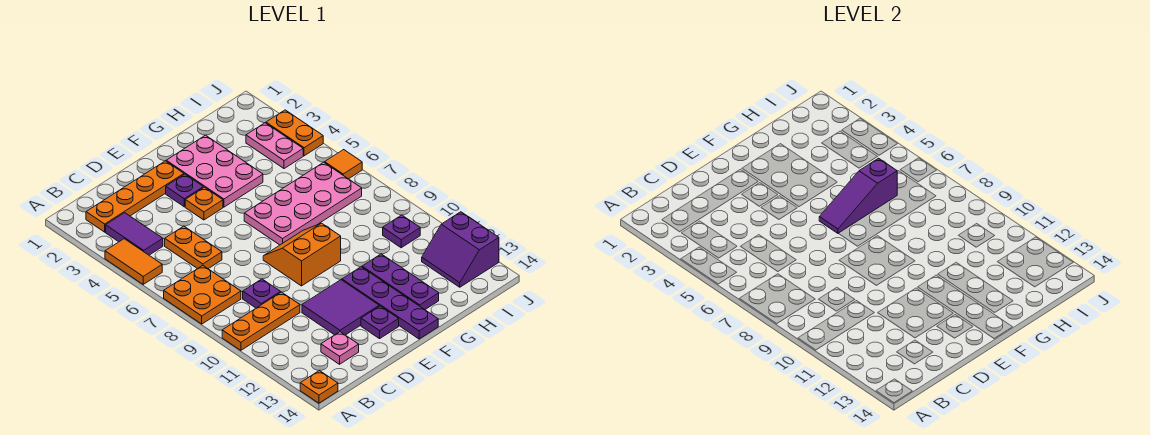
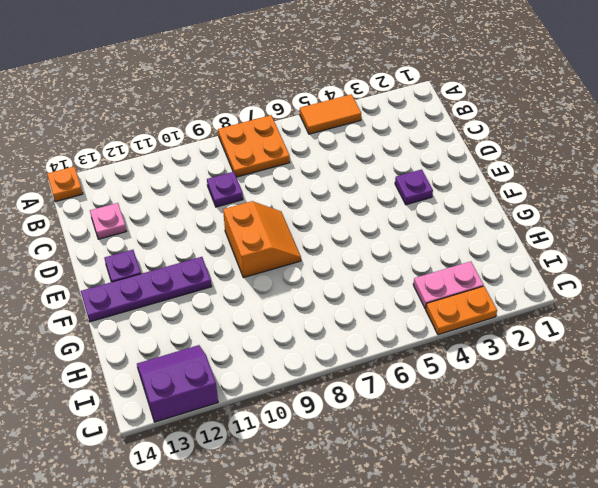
none -> orange plate A10:C10 level 1
none -> orange plate B2:E2 level 1
none -> purple tile B3:B4 level 1

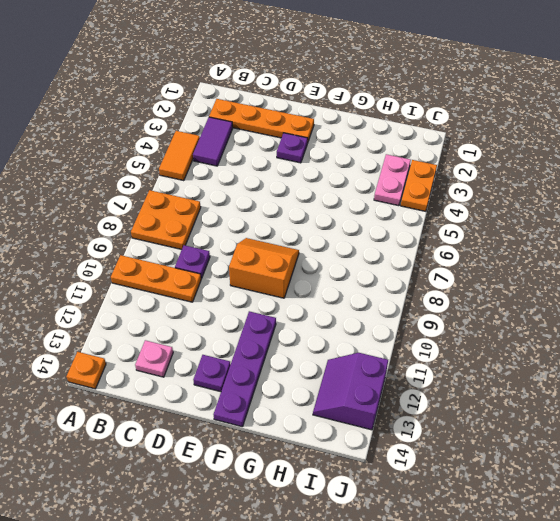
none -> orange plate C5:C6 level 1
none -> purple tile D11:E12 level 1
none -> orange plate E4 level 1

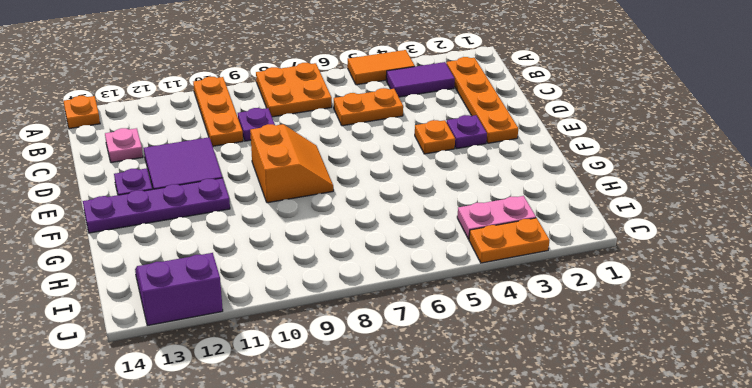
none -> pink plate F2:G4 level 1
none -> pink plate F6:I7 level 1
none -> purple plate G11:G13 level 1

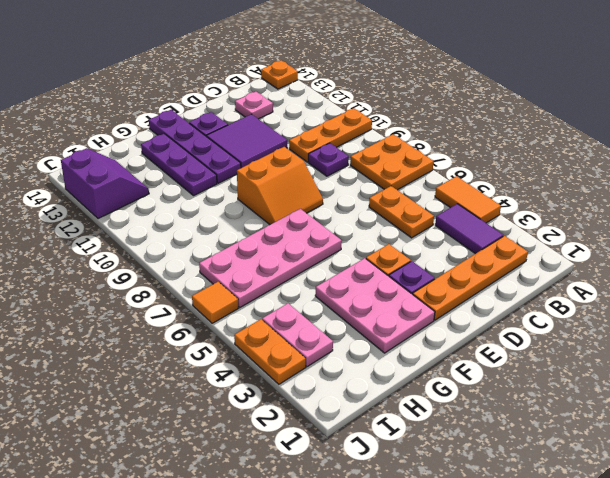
none -> purple plate I10 level 1
none -> purple slope F6:H6 level 2 top H

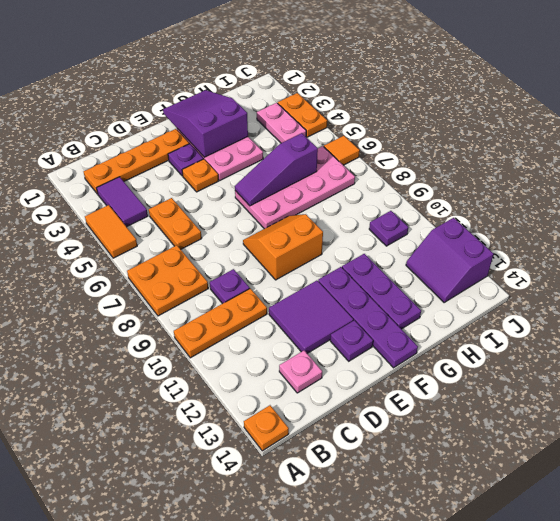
purple slope F1:G3 level 2 top 3 -> none

